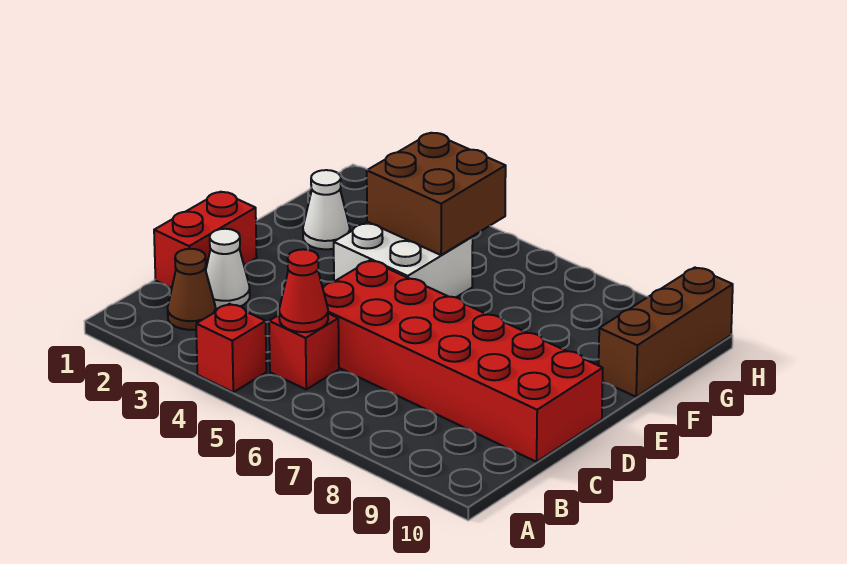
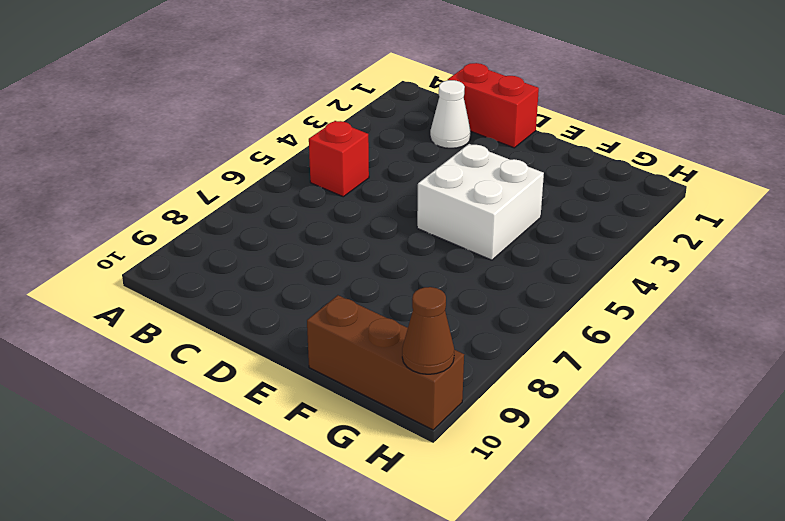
brown cone H10 level 2 -> brown cone B2 level 1
none -> red brick A4 level 1
none -> red brick C5:D10 level 1

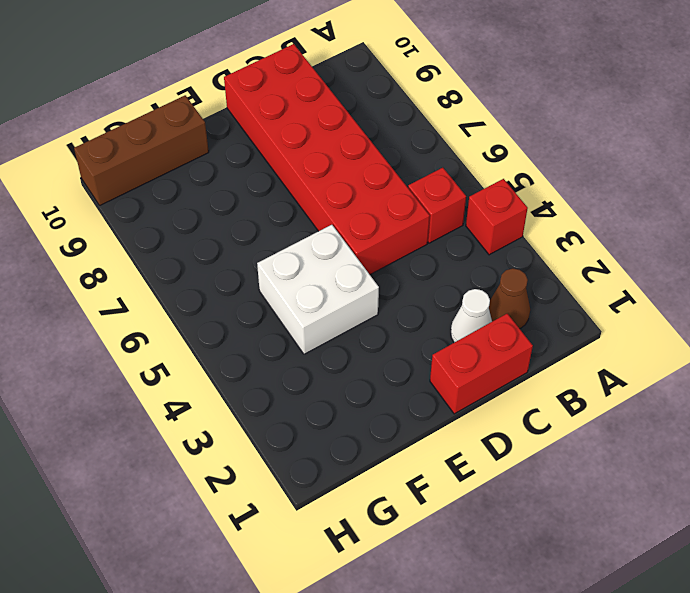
none -> white cone F2 level 1
none -> red cone B5 level 2

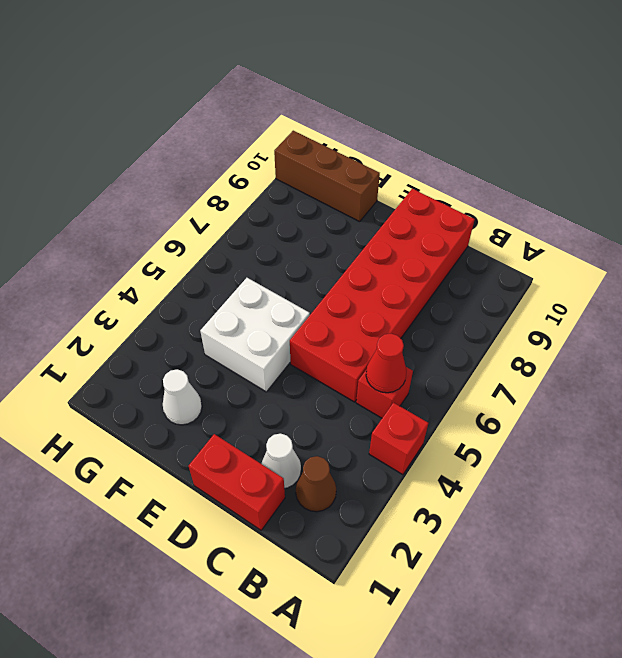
none -> brown brick F4:G5 level 2

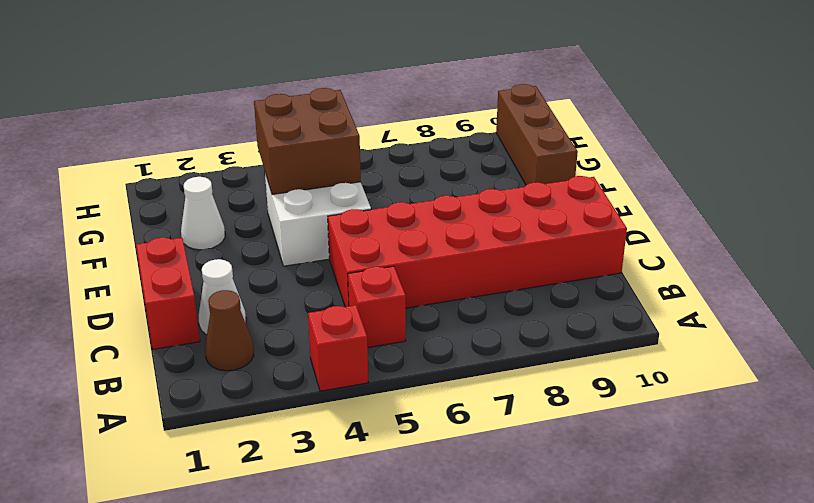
none -> red cone B5 level 2

